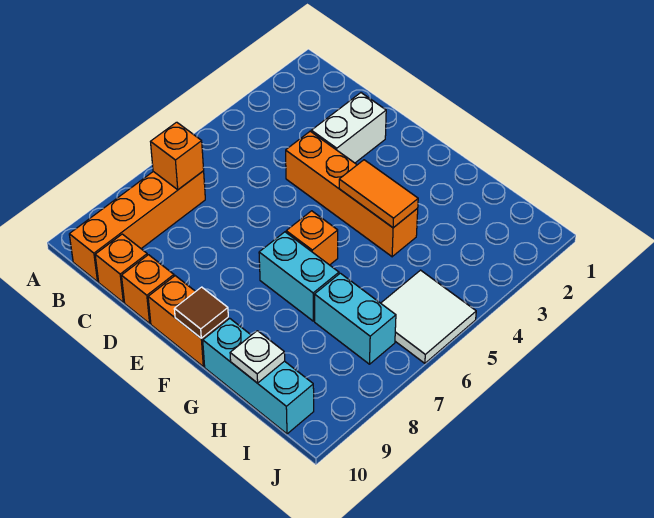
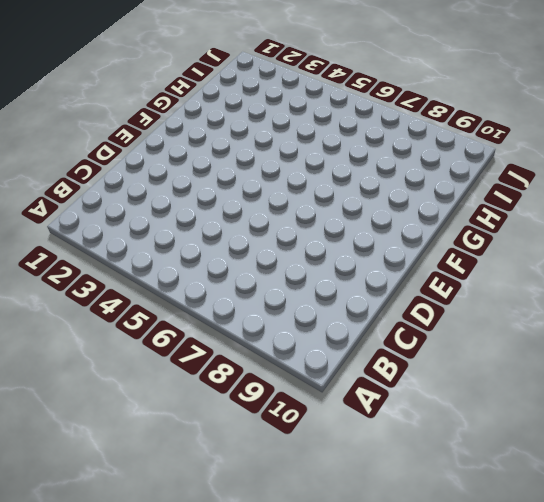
none -> orange brick B7:B10 level 1
none -> orange brick C10 level 1
none -> white brick D2:D3 level 1

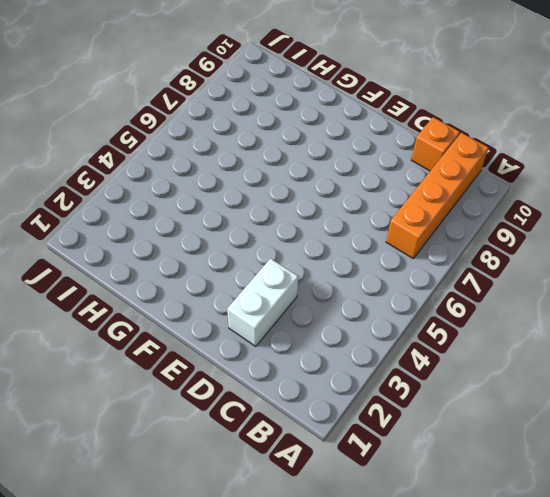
none -> orange brick D4:G4 level 1
none -> orange brick D10 level 1
none -> orange brick E10:F10 level 1

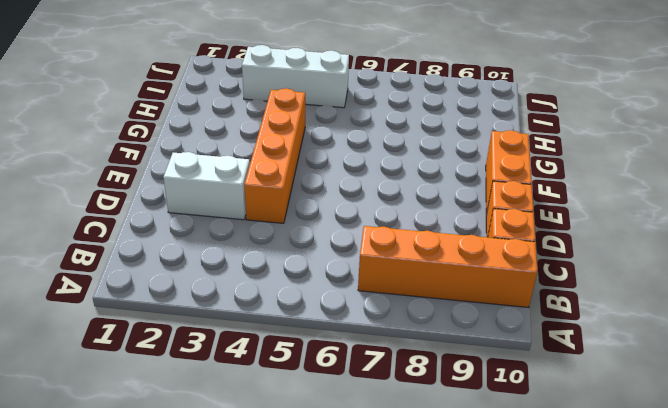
white brick I3:I5 level 1 -> white tile I5:J6 level 1
none -> orange brick F6 level 1
none -> cyan brick F7:G7 level 1
none -> cyan brick G10:I10 level 1

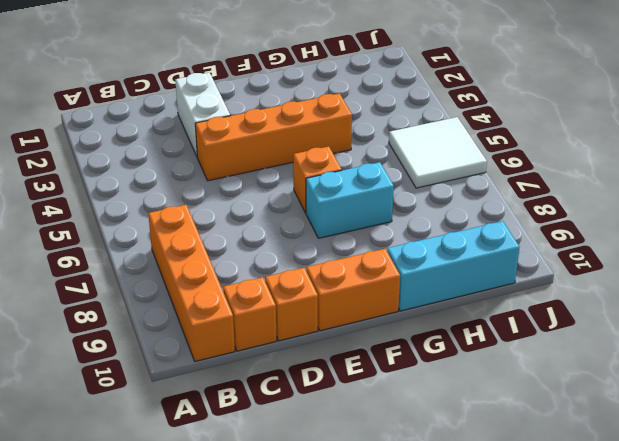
none -> cyan brick H7:I7 level 1
none -> orange brick B7 level 2
none -> orange tile F4:G4 level 2

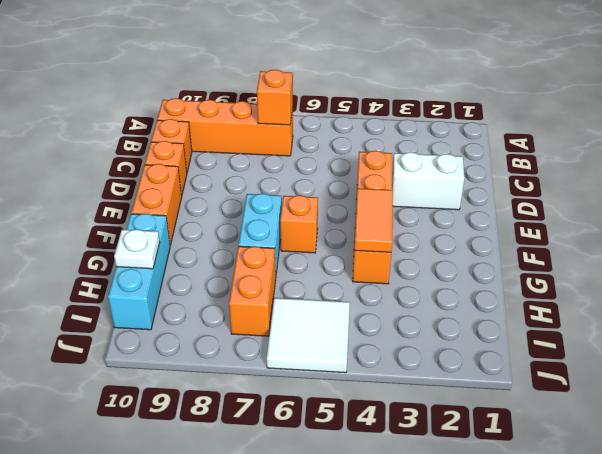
orange brick H7:I7 level 1 -> cyan brick H7:I7 level 1
none -> brown tile F10 level 2

